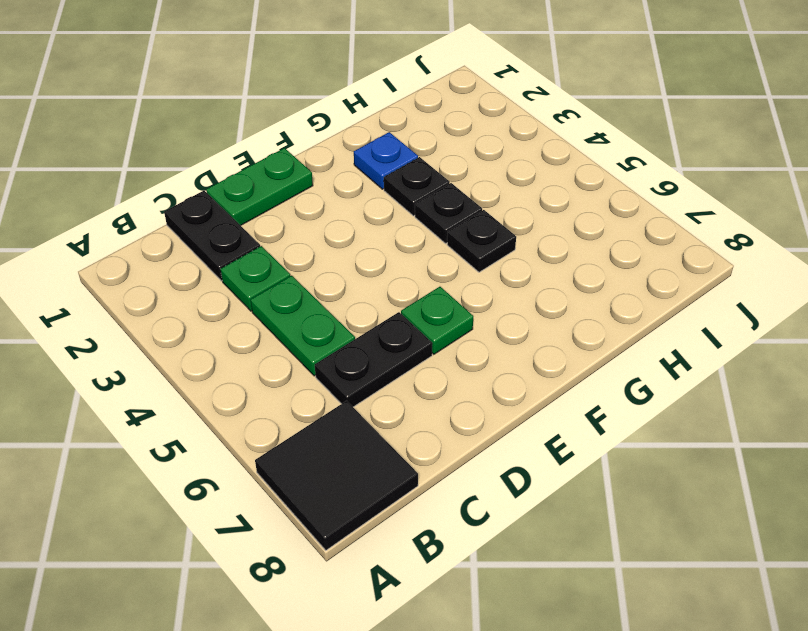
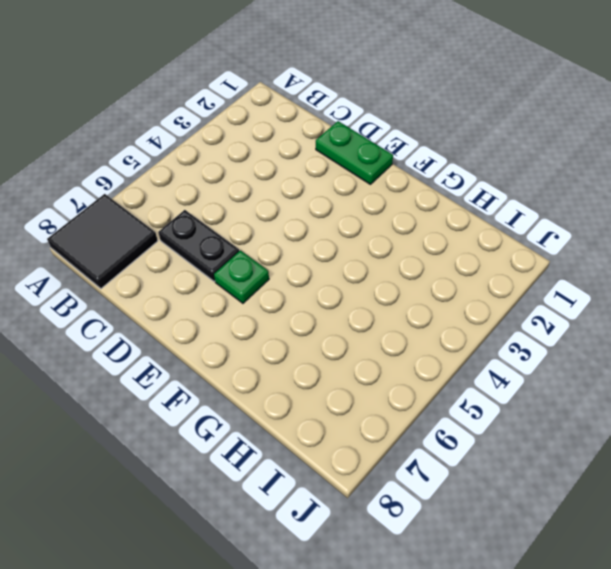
none -> black plate C1:C2 level 1
none -> green plate C3 level 1

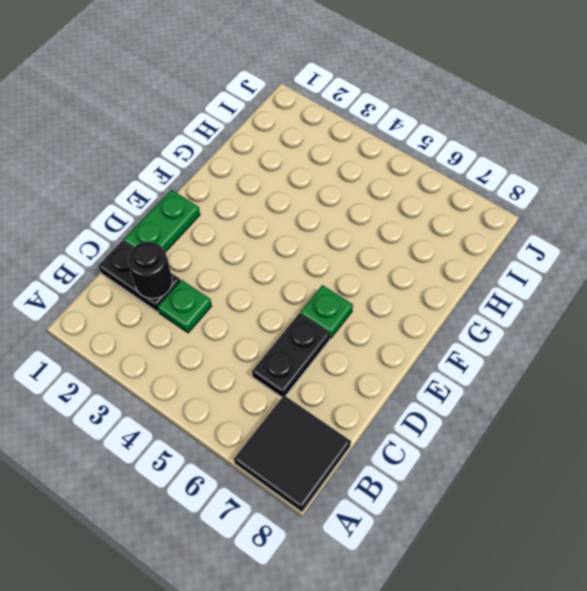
black round brick C2 level 2 -> none
none -> green plate C4:C5 level 1
none -> blue plate G2 level 1

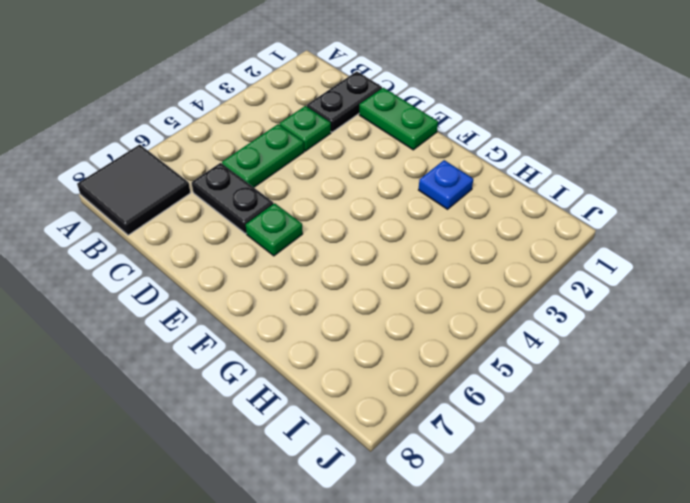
none -> black plate G3 level 1
none -> black plate G4 level 1

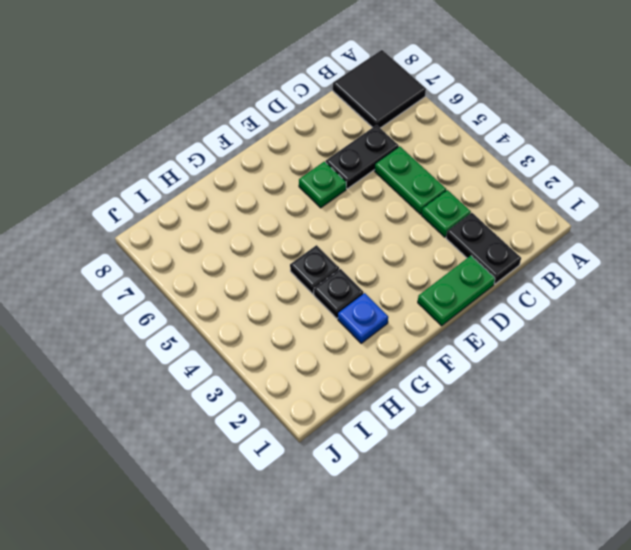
none -> black plate G5 level 1

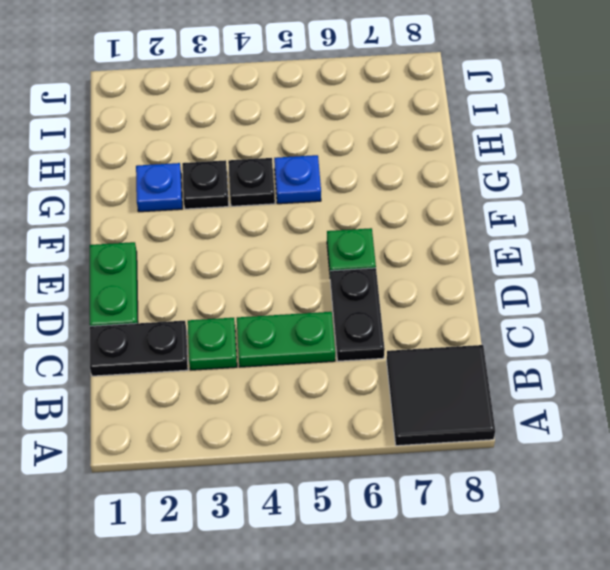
blue plate G5 level 1 -> black plate G5 level 1

